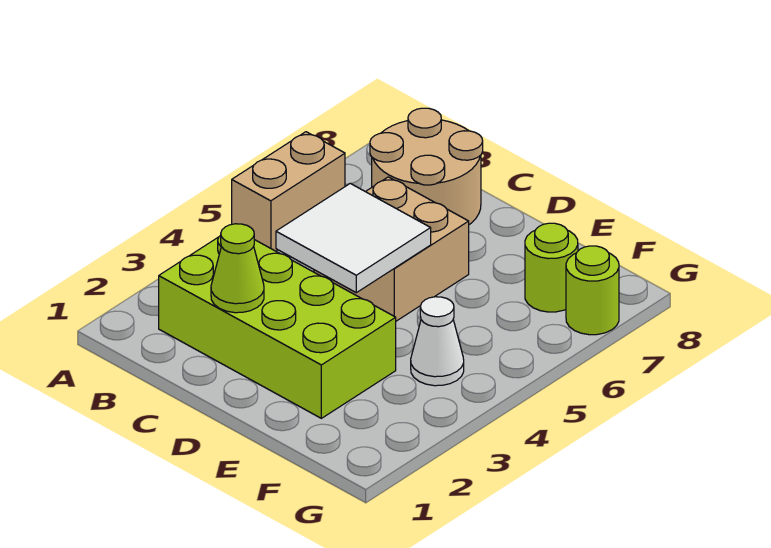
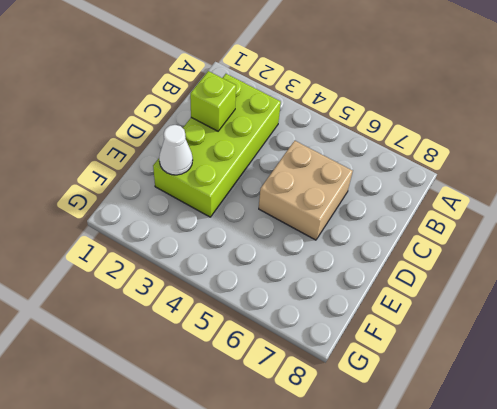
lime brick C2 level 2 -> lime cone C2 level 2
white cone E2 level 2 -> white cone F4 level 1
none -> tan brick A5:A6 level 1
none -> tan round brick B7:C8 level 1

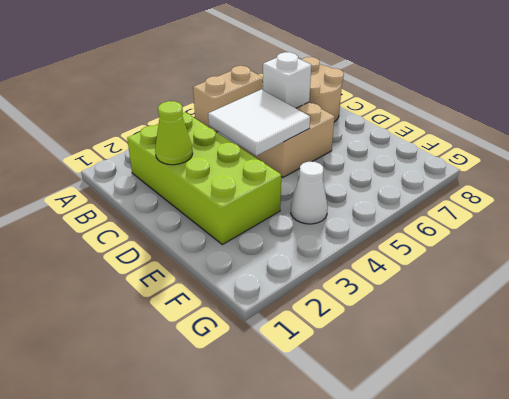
white brick C6 level 2 -> none
none -> lime round brick F7 level 1
none -> lime round brick G7 level 1

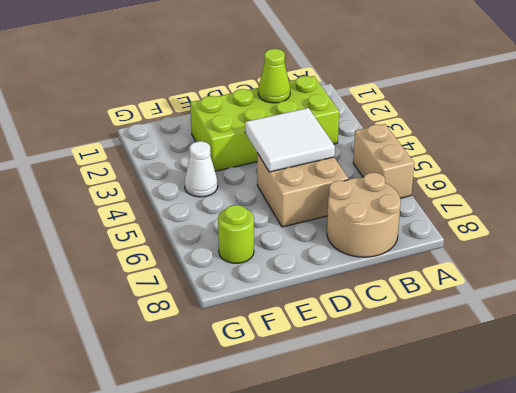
none -> lime round brick G7 level 1

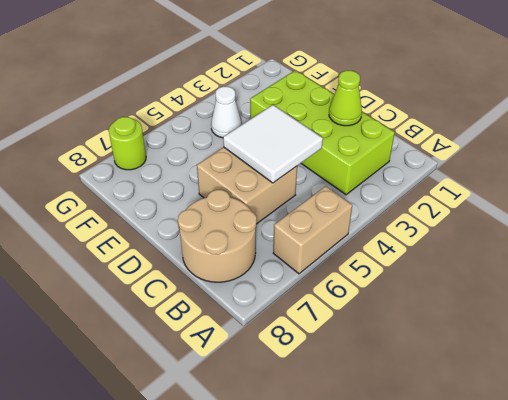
none -> lime round brick F7 level 1

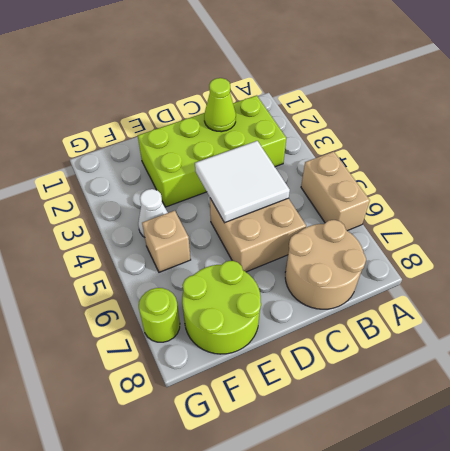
lime round brick E7:F8 level 1 -> lime round brick F7 level 1
tan brick F5 level 1 -> none

